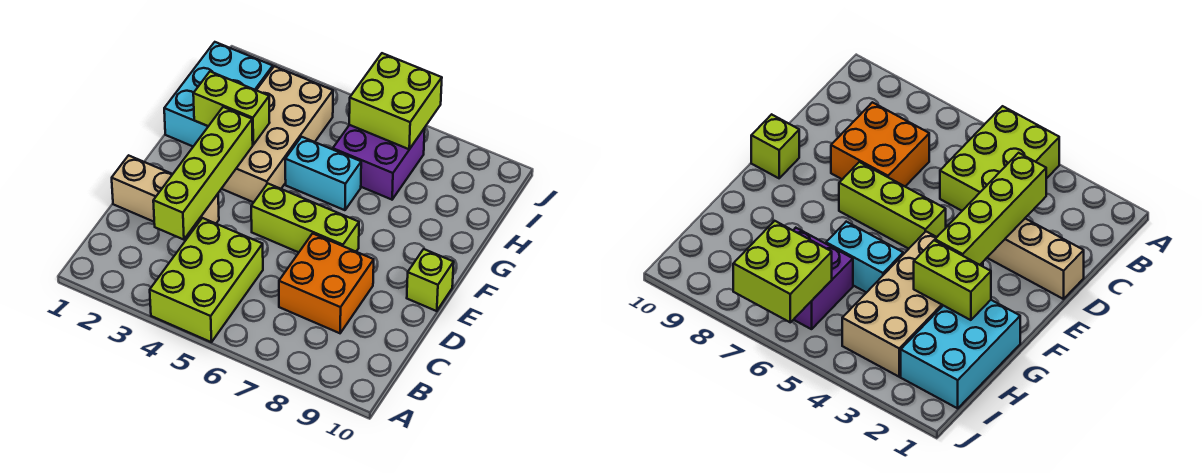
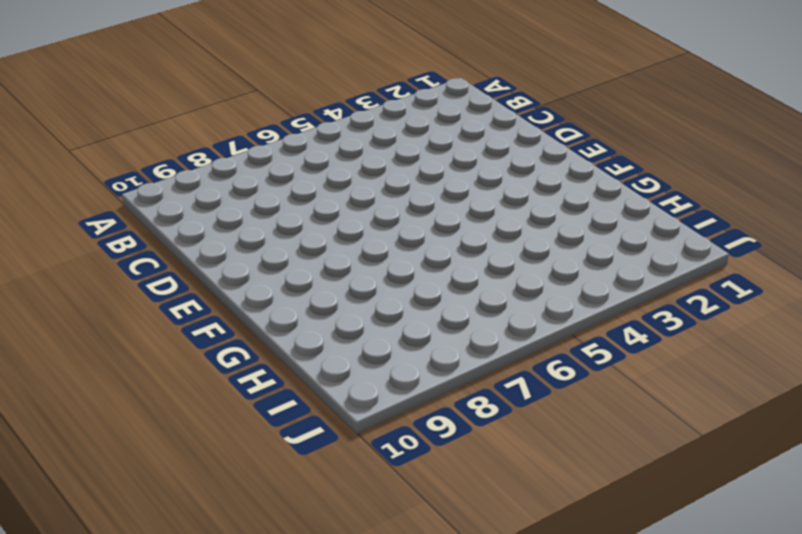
none -> lime brick A4:C5 level 1
none -> orange brick C7:D8 level 1
none -> tan brick D1:D3 level 1

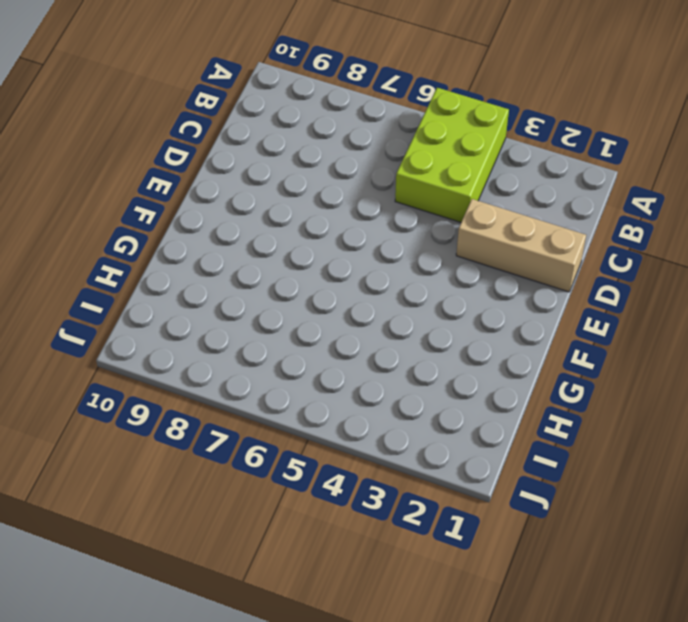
none -> orange brick C7:D8 level 1
none -> lime brick E5:E7 level 1
none -> lime brick E10 level 1

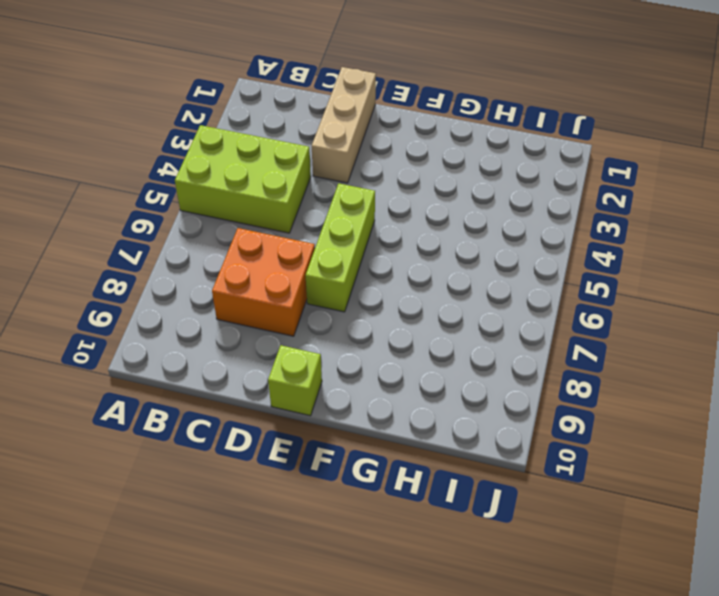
none -> tan brick F3:I4 level 1
none -> cyan brick G1:I2 level 1
none -> cyan brick G5:G6 level 1

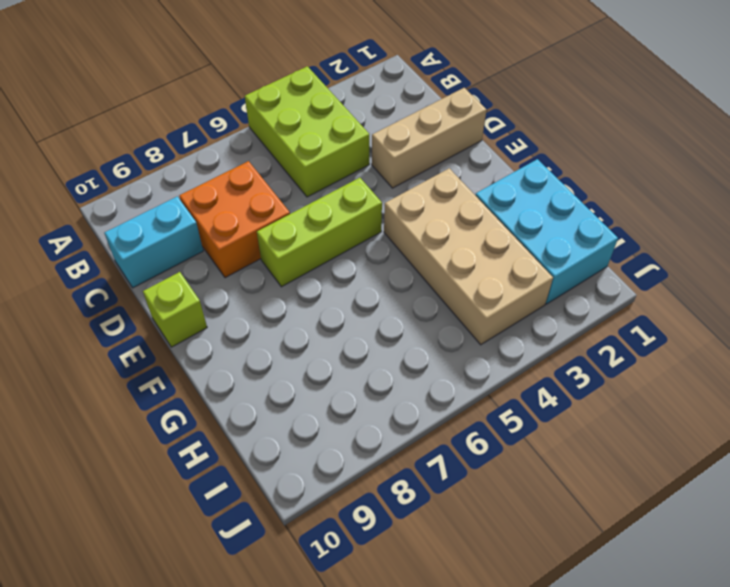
cyan brick C9:C10 level 1 -> cyan brick G5:G6 level 1
none -> purple brick H6:I7 level 1
none -> lime brick C3:F3 level 2
none -> lime brick G2:G3 level 2

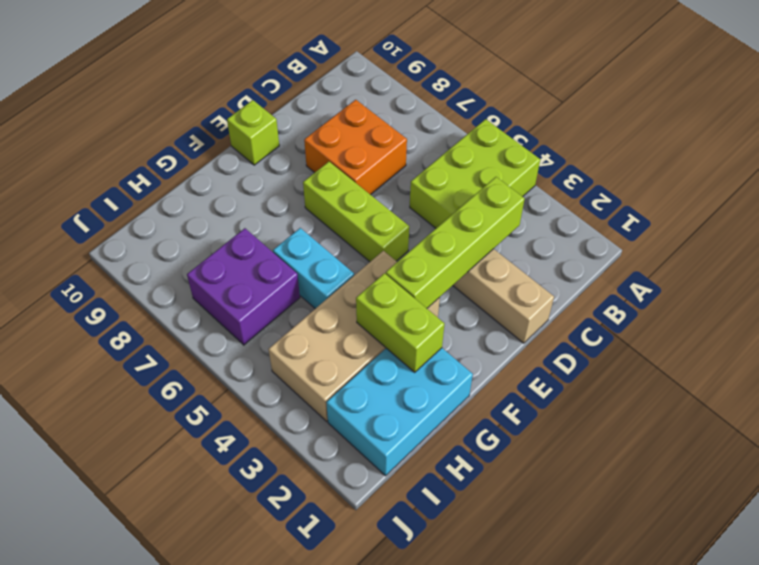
none -> lime brick I6:J7 level 2

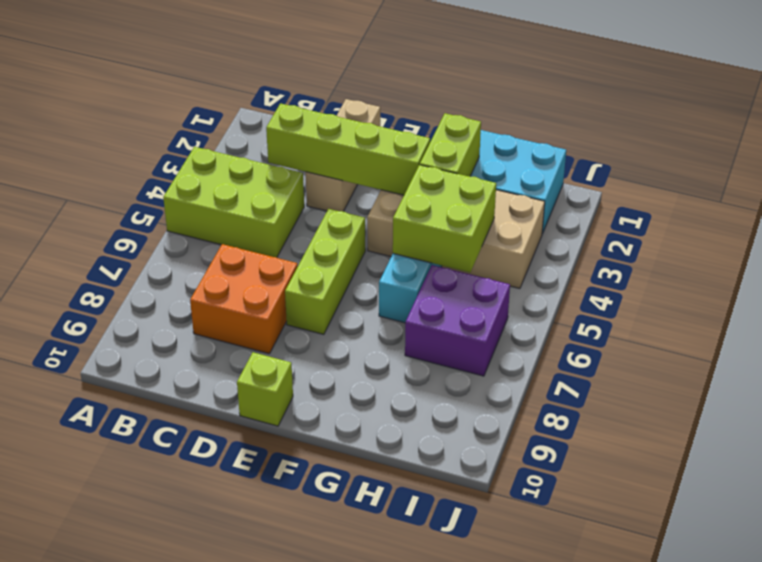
lime brick G4:H5 level 2 -> lime brick I6:J7 level 2

